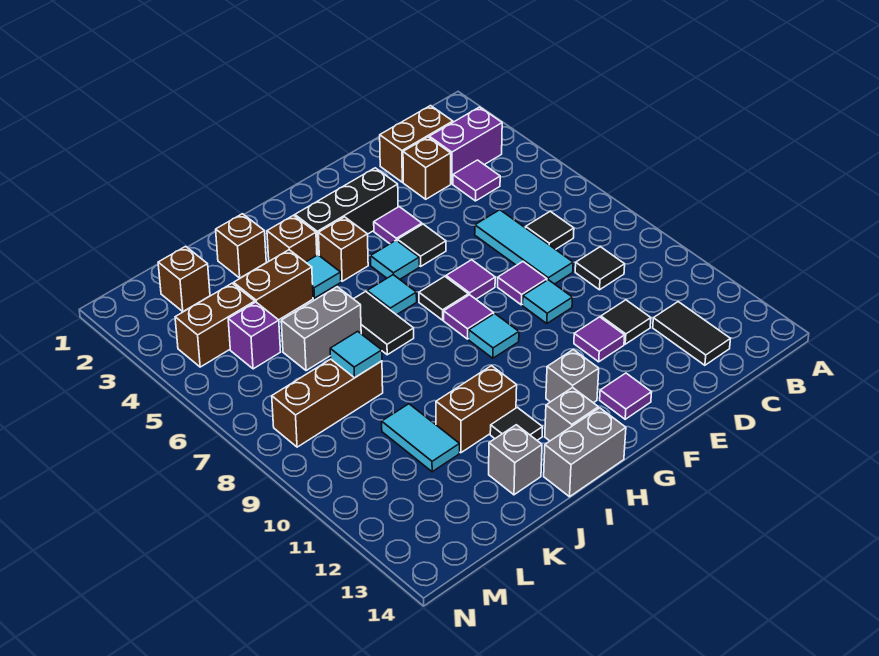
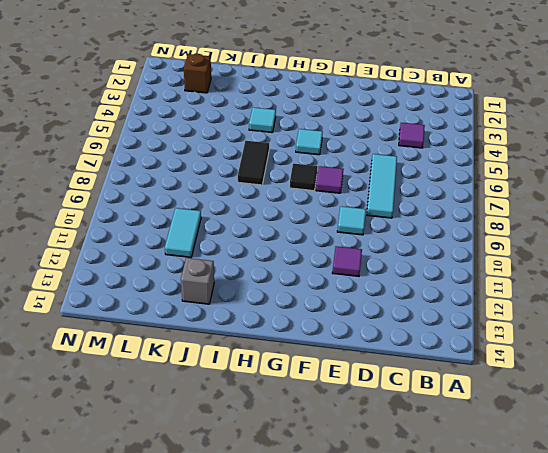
none -> purple brick B3:C3 level 1
none -> brown brick C2:D2 level 1
none -> black tile C7 level 1
none -> black tile C9 level 1

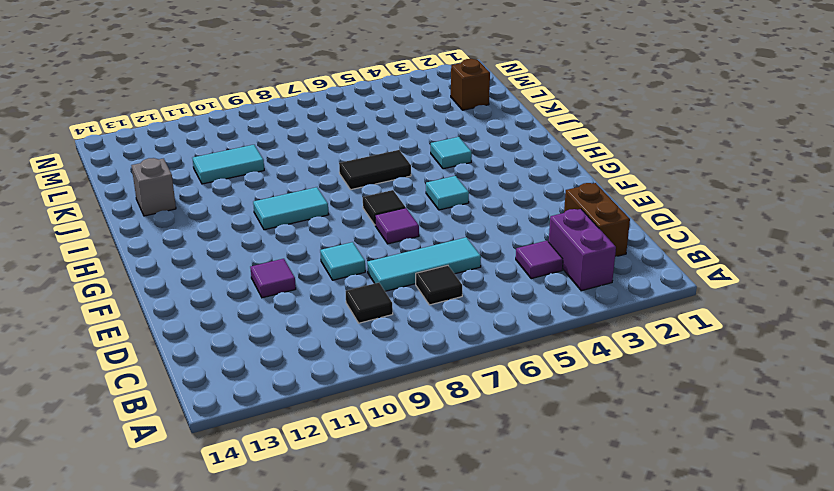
cyan tile H9:H10 level 1 -> none
none -> black tile C12:C13 level 1
none -> brown brick D3 level 1
none -> black tile D11 level 1
none -> purple tile E8 level 1

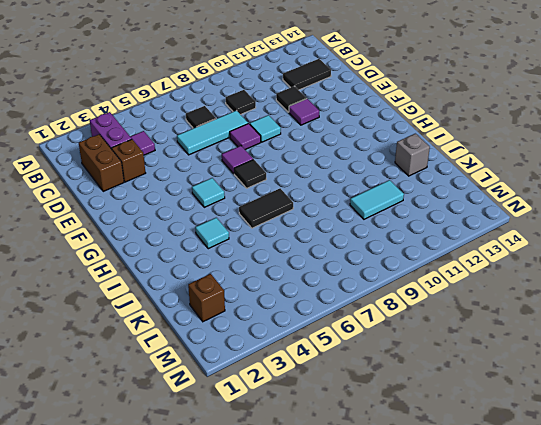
none -> black brick F3:H3 level 1
none -> purple tile F4 level 1
none -> black tile F5 level 1
none -> purple tile F13 level 1

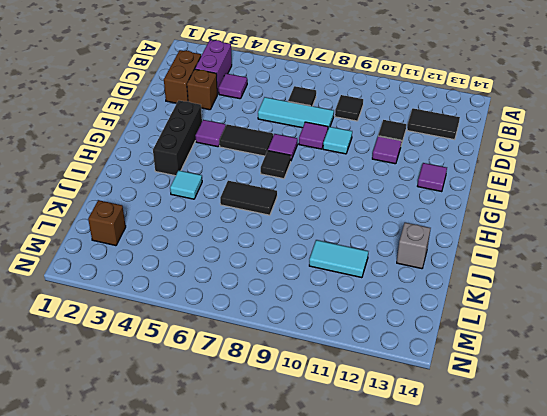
black tile F5:F6 level 1 -> black tile F5 level 1
none -> cyan tile G5 level 1
none -> purple tile G8 level 1
none -> cyan tile G9 level 1
none -> grey brick G12 level 1

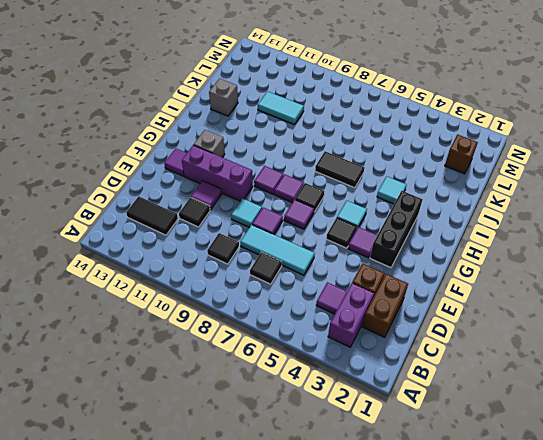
purple brick F10:F12 level 1 -> none
purple tile G9 level 1 -> cyan tile G9 level 1
none -> brown brick H4 level 1
none -> cyan tile H6 level 1
none -> grey brick H13 level 1
none -> grey brick H14:I14 level 1

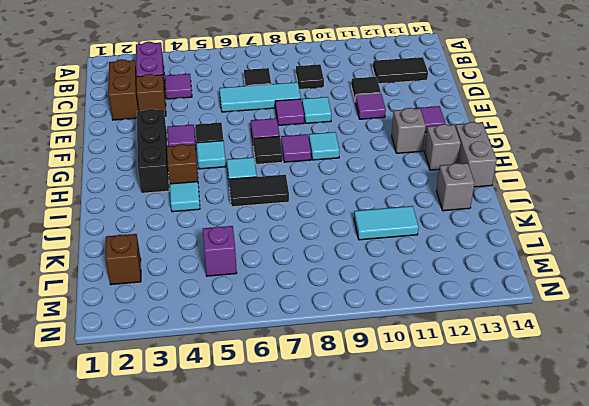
none -> brown brick I3 level 1
none -> brown brick I11:J11 level 1
none -> black tile I12 level 1
none -> brown brick J2 level 1

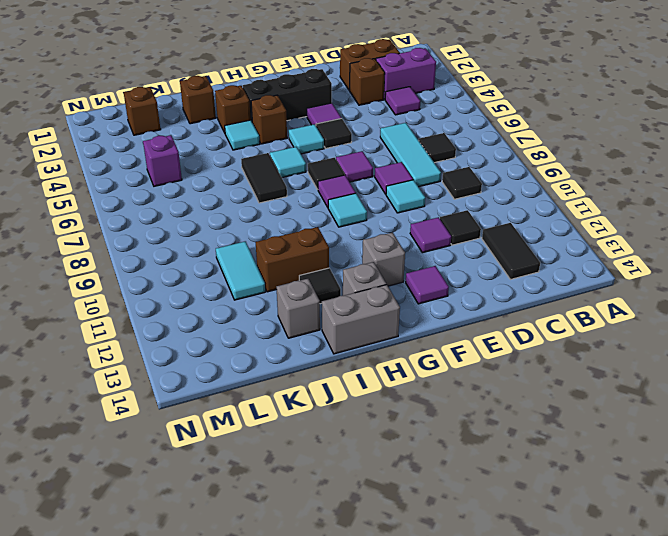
none -> brown brick J4:K4 level 1
none -> grey brick J6:K6 level 1
none -> brown brick K8:M8 level 1
none -> brown brick L4:M4 level 1

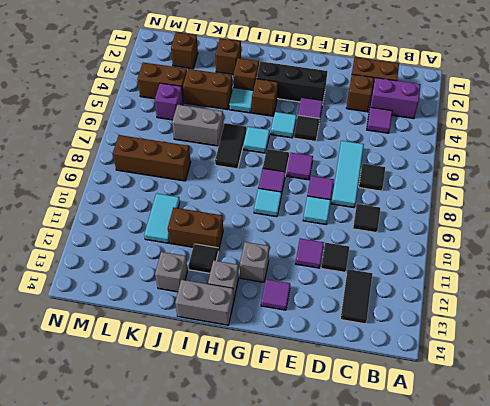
none -> cyan tile K8 level 2

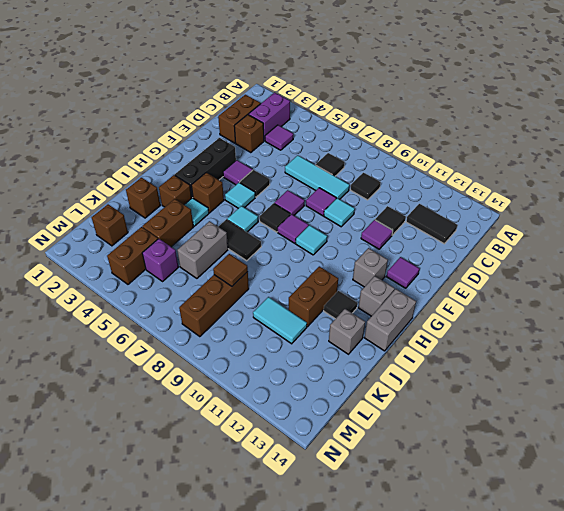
brown tile K8 level 2 -> cyan tile K8 level 2

